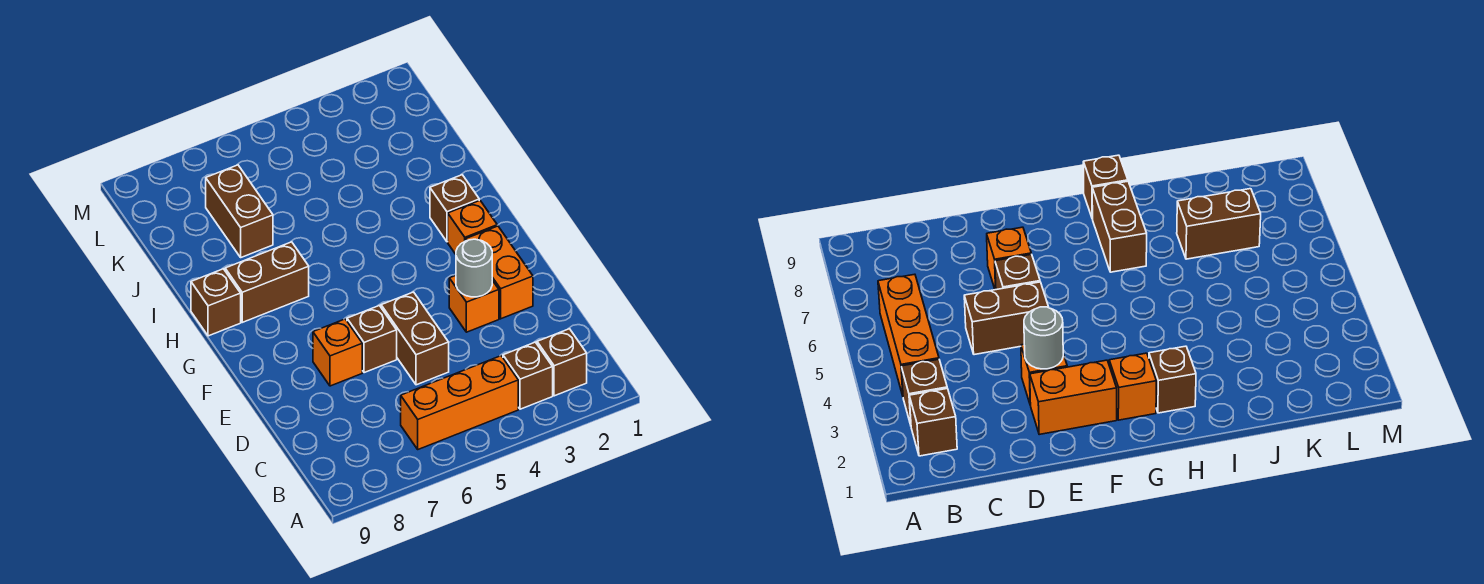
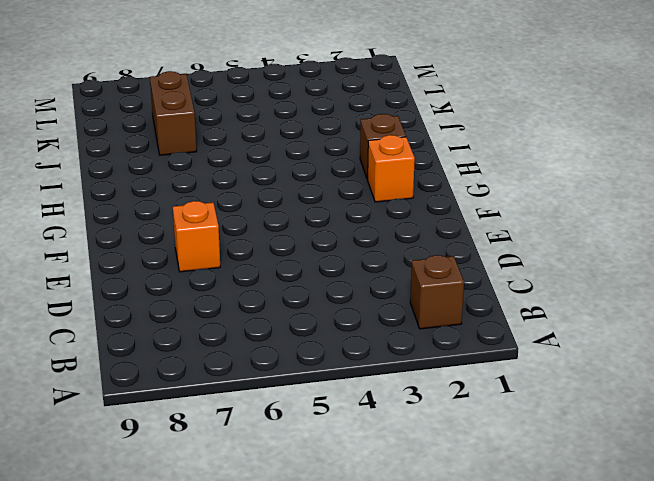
none -> brown brick B3 level 1
none -> orange brick B4:B6 level 1
none -> brown brick D5:E5 level 1

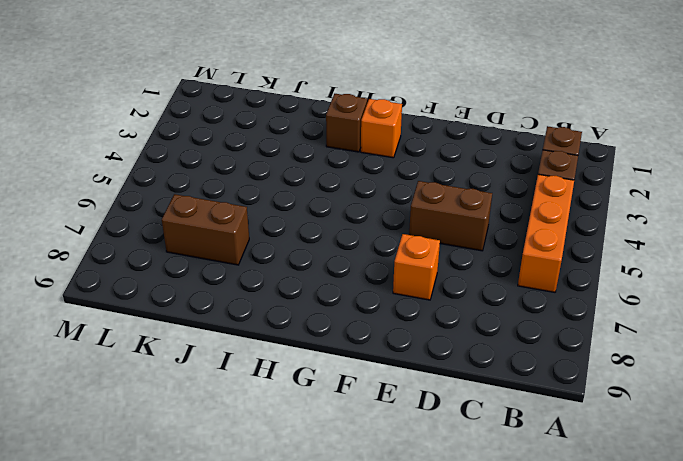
none -> orange brick E2:F2 level 1
none -> orange brick E3 level 1
none -> brown brick E6 level 1

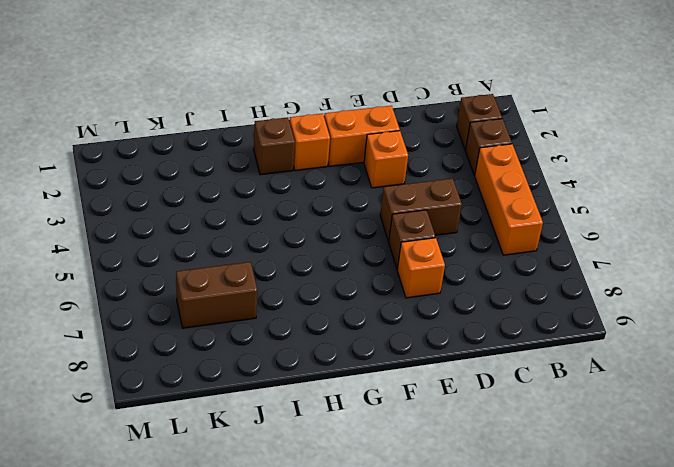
none -> brown brick H7:H8 level 1
none -> brown brick H9 level 1
none -> grey round brick E3 level 2

